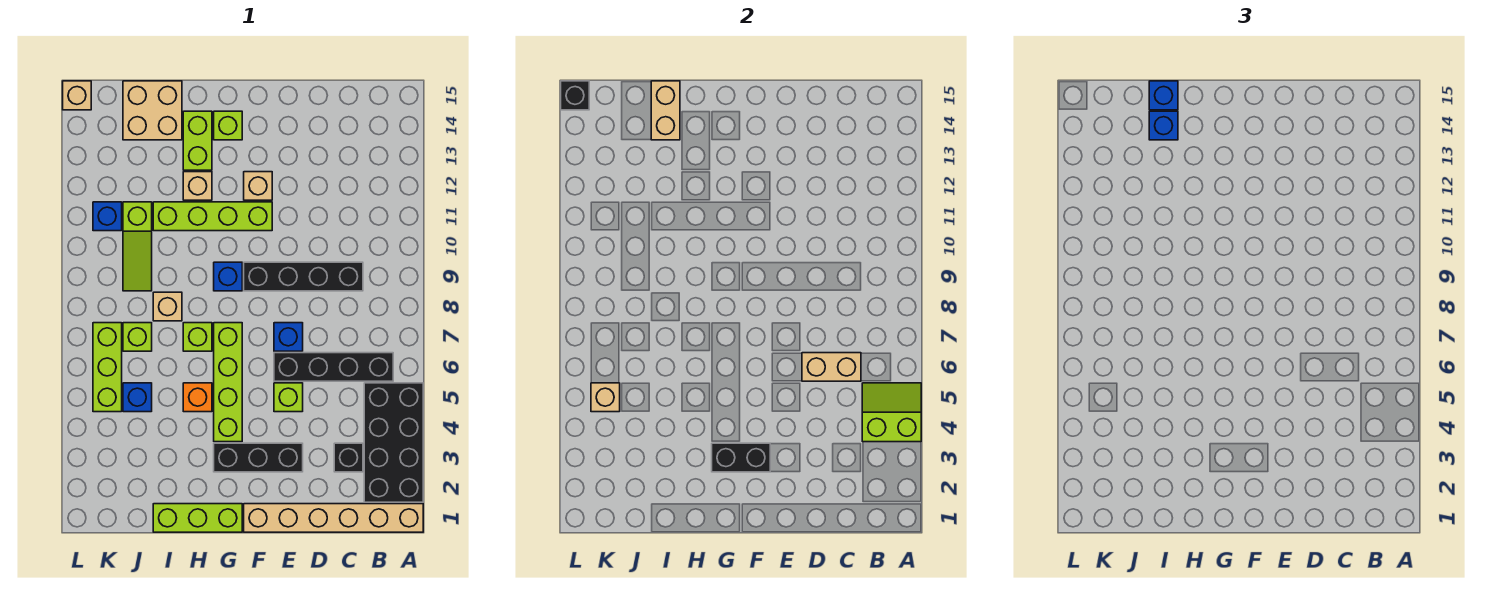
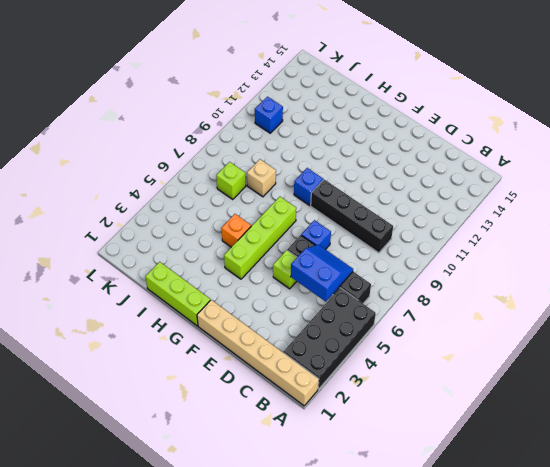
blue slope C5:D6 level 2 top 5 -> tan brick C6:D6 level 2
none -> black brick C3 level 1
none -> black brick E3:G3 level 1
none -> lime brick F11:I11 level 1
none -> tan brick F12 level 1

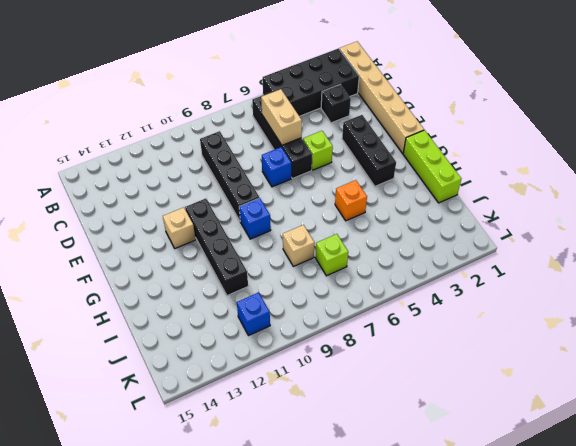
black brick F11:I11 level 1 -> lime brick F11:I11 level 1
none -> lime brick G4:G7 level 1
none -> lime brick G14 level 1
none -> lime brick H7 level 1
none -> tan brick H12 level 1

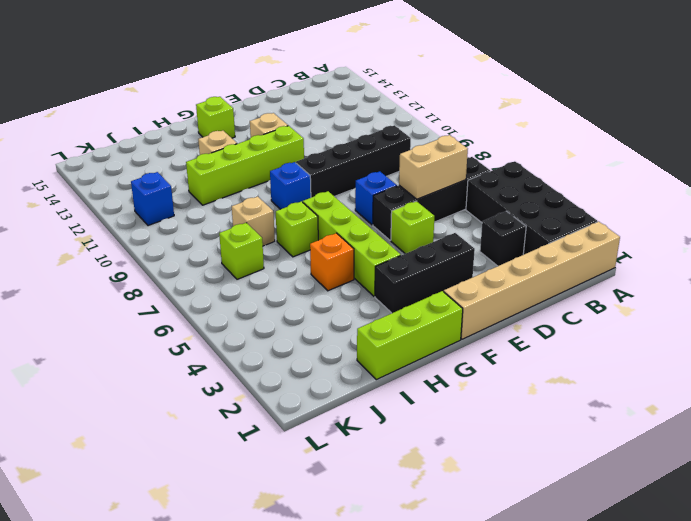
none -> lime brick H13:H14 level 1
none -> tan brick I14:J15 level 1
none -> blue brick J5 level 1
none -> lime slope J9:J11 level 1 top 11

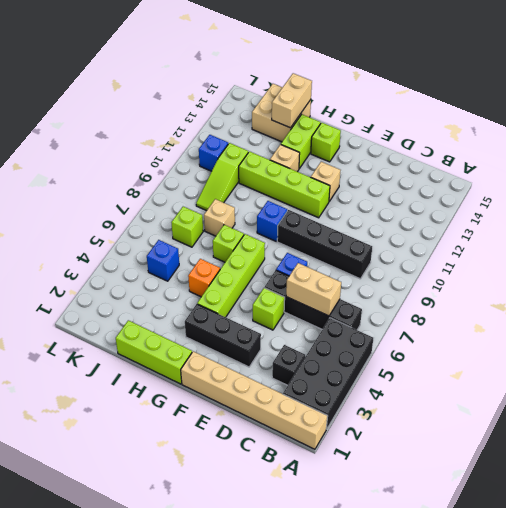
none -> lime brick K5:K7 level 1
none -> tan brick L15 level 1
none -> lime slope A4:B5 level 2 top 4
none -> black brick F3:G3 level 2

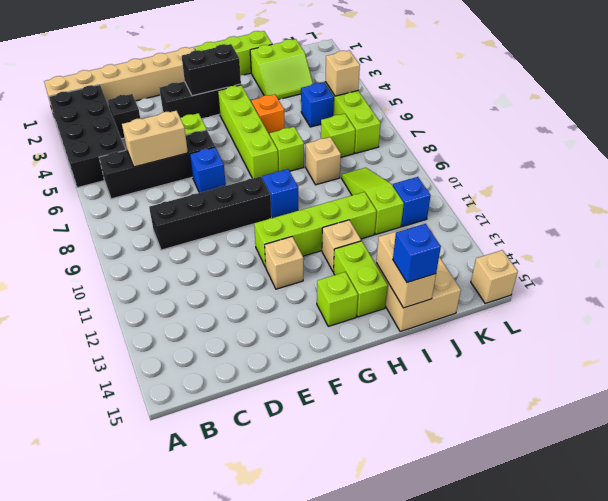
lime slope I2:J3 level 1 top 2 -> lime slope A4:B5 level 2 top 4
none -> black brick L15 level 2
none -> blue brick I14 level 3

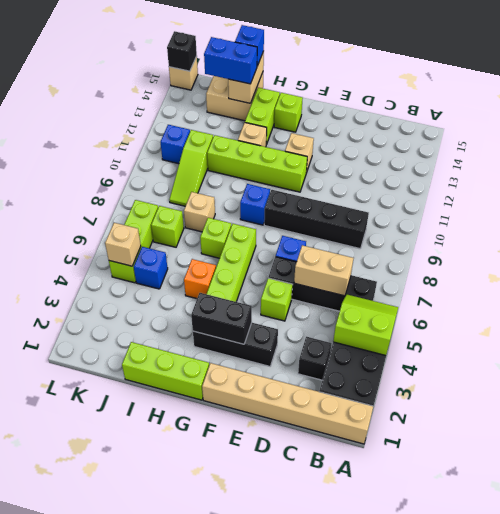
blue brick I14:J14 level 3 -> blue brick I14 level 3

